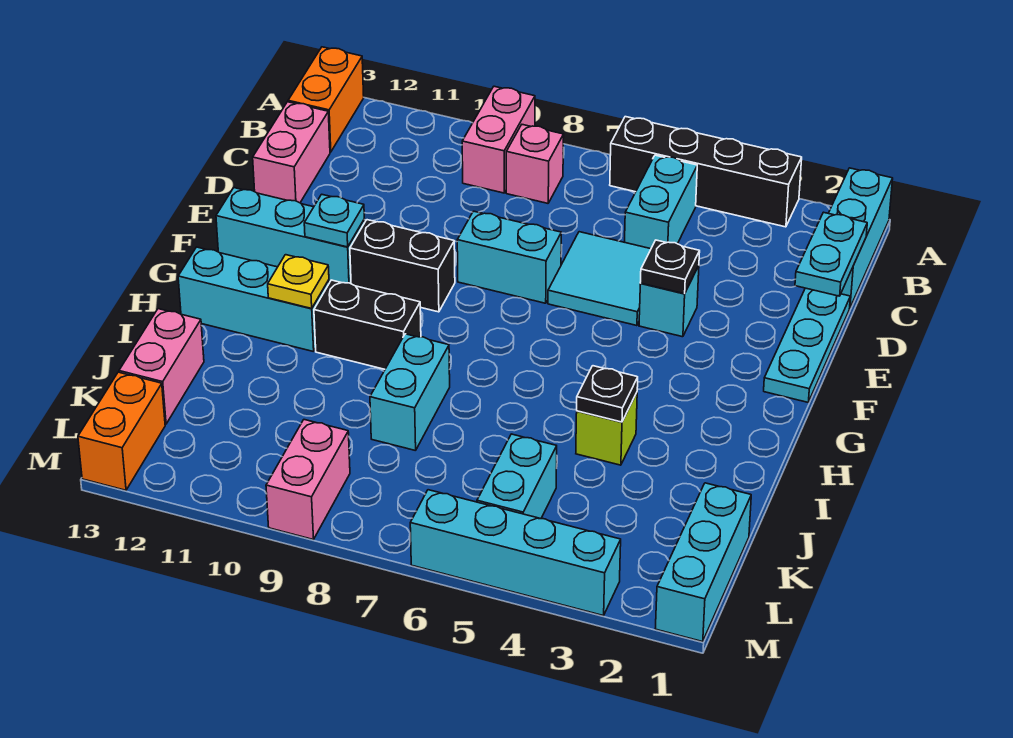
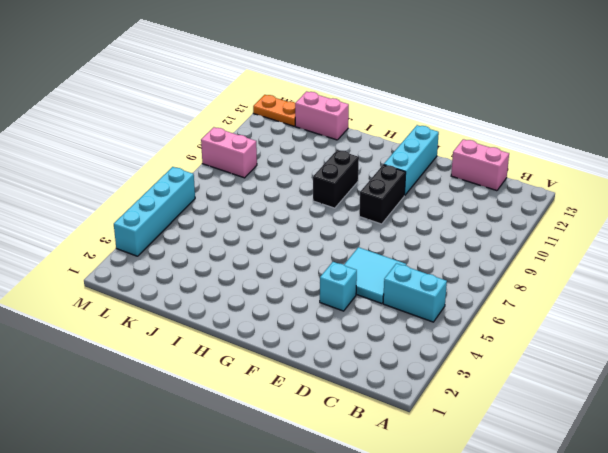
orange plate L13:M13 level 1 -> orange brick L13:M13 level 1
none -> cyan brick A1:C1 level 1
none -> black brick A3:A6 level 1
none -> pink brick A9:B9 level 1

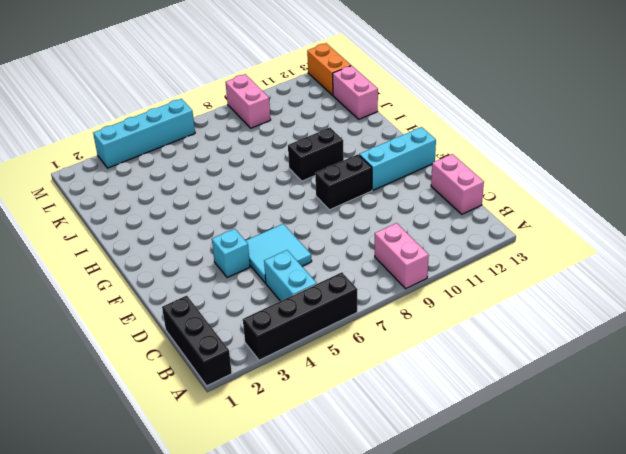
black brick A1:C1 level 1 -> cyan brick A1:C1 level 1
none -> orange brick A13:B13 level 1
none -> pink brick B8 level 1
none -> cyan plate D1:F1 level 1

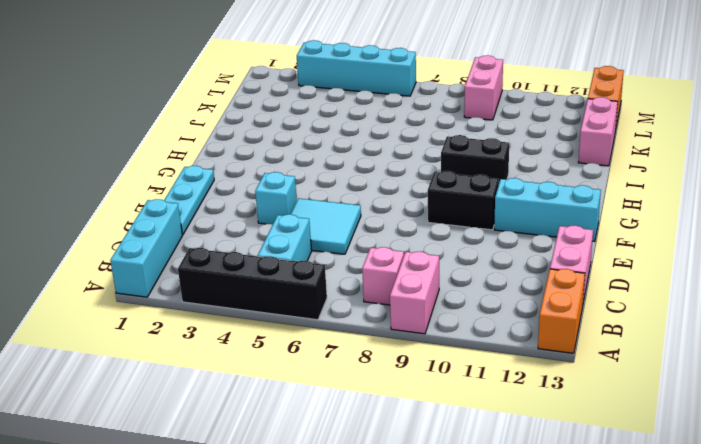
none -> cyan brick E7:E8 level 1
none -> cyan brick H11:H13 level 1
none -> lime brick I4 level 1

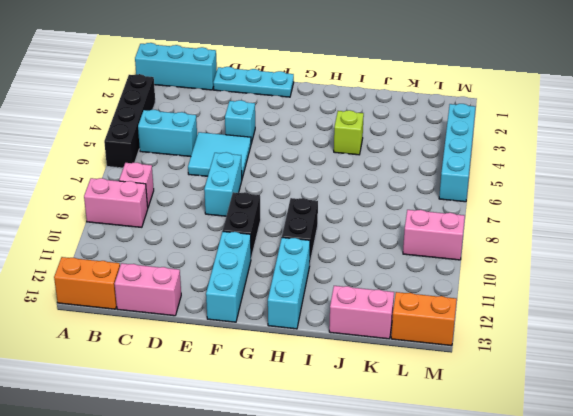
none -> cyan brick I8:J8 level 1
none -> cyan brick K1:M1 level 1
none -> cyan brick K5:L5 level 1

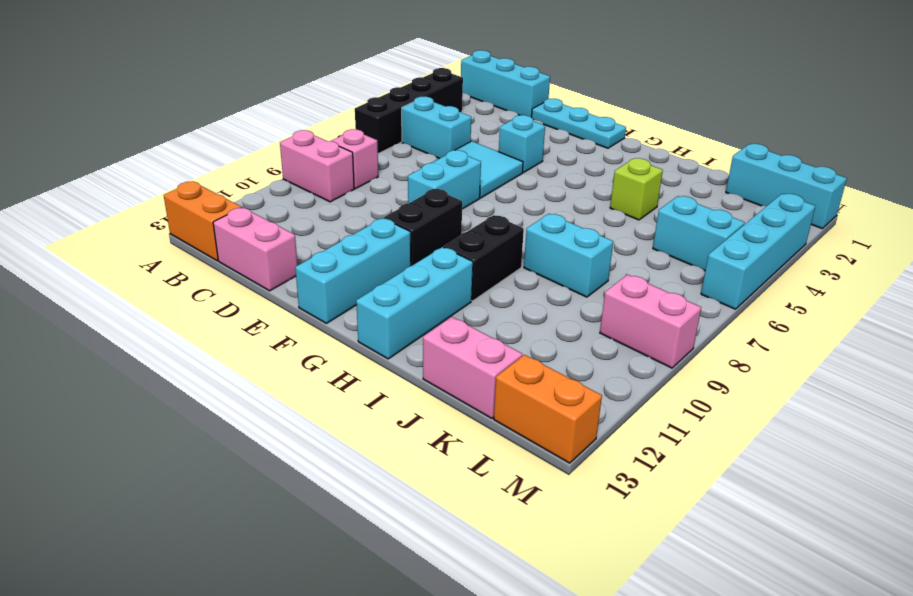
none -> cyan plate C1:D1 level 2
none -> black plate E4 level 2
none -> cyan plate F11 level 2

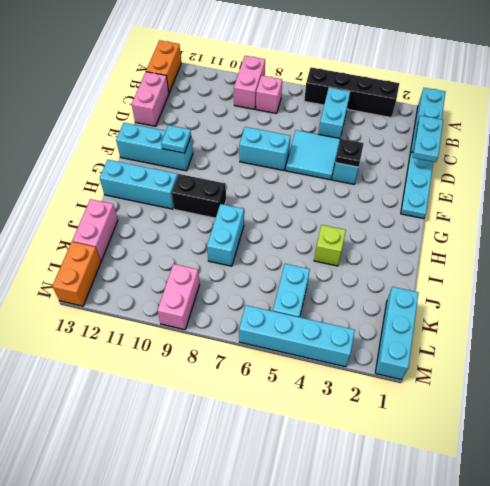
none -> black brick F9:F10 level 1
none -> yellow plate H11 level 2
none -> black plate I4 level 2

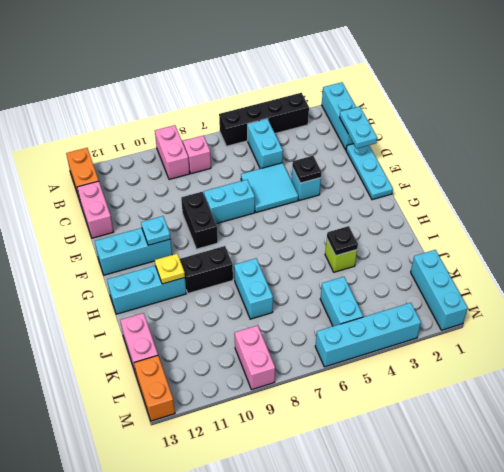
black brick E9:F9 level 1 -> black brick F9:F10 level 1

